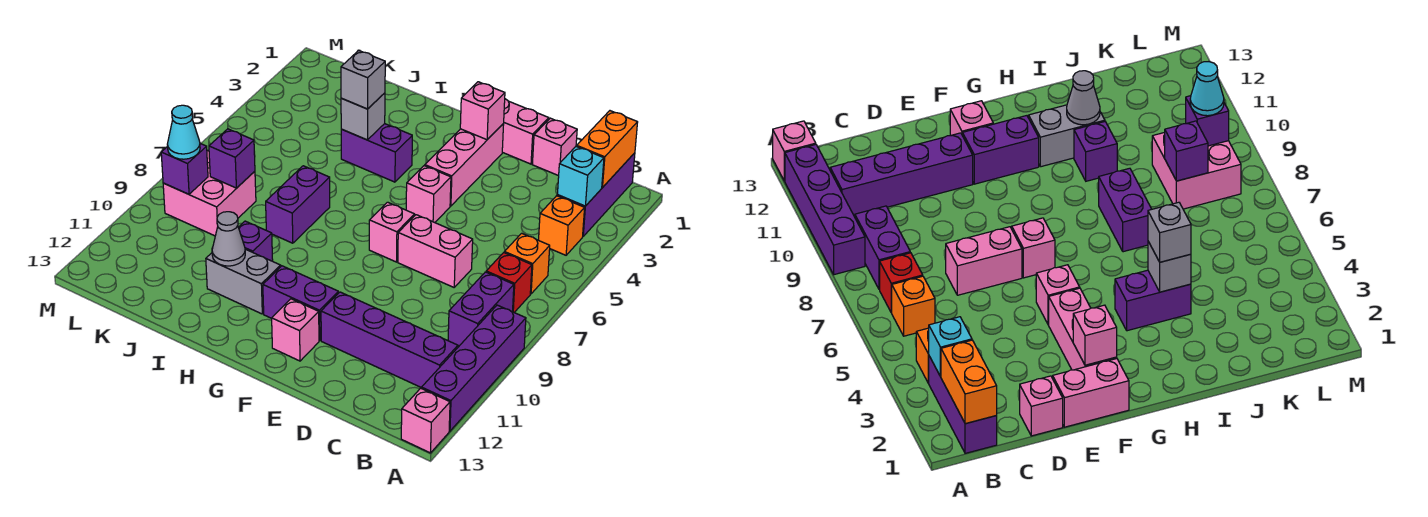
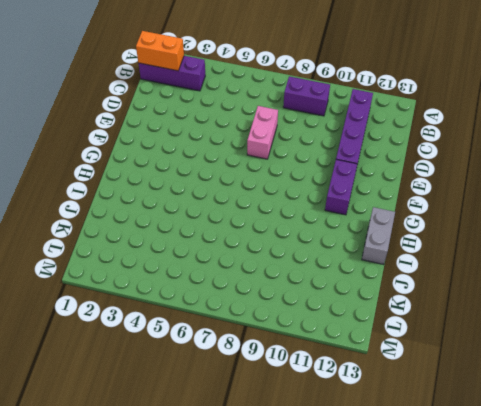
grey brick H13:I13 level 1 -> grey brick H11:I11 level 1
none -> purple brick A9:A12 level 1
none -> pink brick A13 level 1
none -> orange brick B4 level 1
none -> orange brick B6 level 1

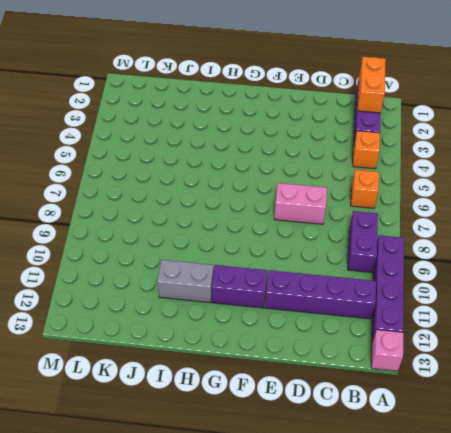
none -> red brick B7 level 1
none -> pink brick D1 level 1
none -> pink brick E1:F1 level 1
none -> pink brick F2:F4 level 1

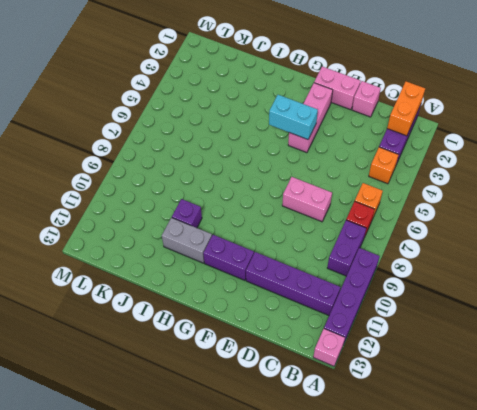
cyan brick F4:G4 level 2 -> none
none -> pink brick F5 level 1
none -> pink brick F7 level 1
none -> pink brick F12 level 1
none -> purple brick H4:I4 level 1

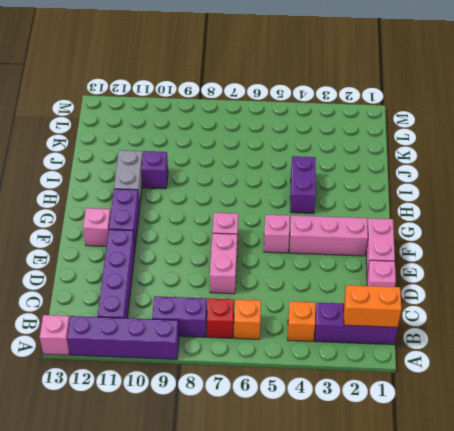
none -> purple brick I7:I8 level 1
none -> pink brick K8:L9 level 1
none -> cyan brick B3 level 2
none -> pink brick F2 level 2

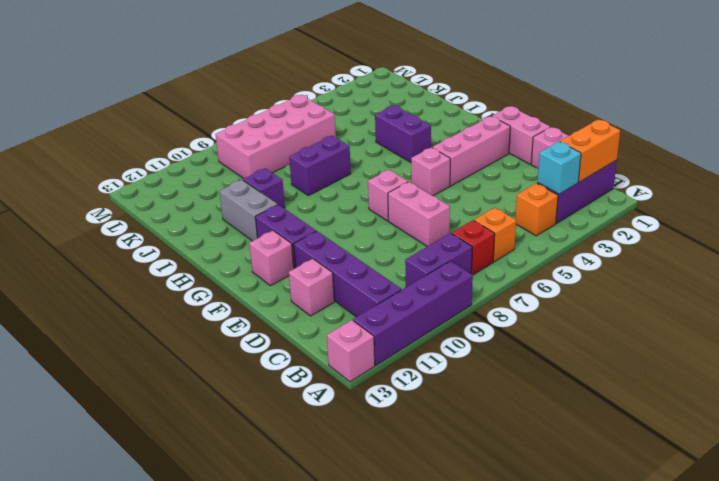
pink brick D12 level 1 -> pink brick F2 level 2
pink brick K6:L9 level 1 -> pink brick K8:L9 level 1
none -> grey brick I4 level 2
none -> grey cone I11 level 2
none -> purple brick K8 level 2
none -> purple brick L9 level 2

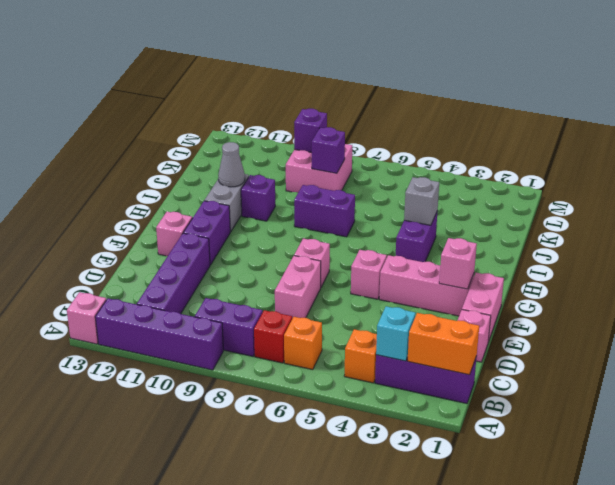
none -> grey brick I4 level 3
none -> cyan cone L9 level 3

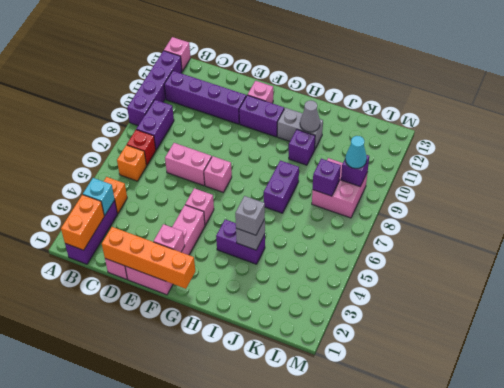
orange brick D1:G1 level 2 -> none

